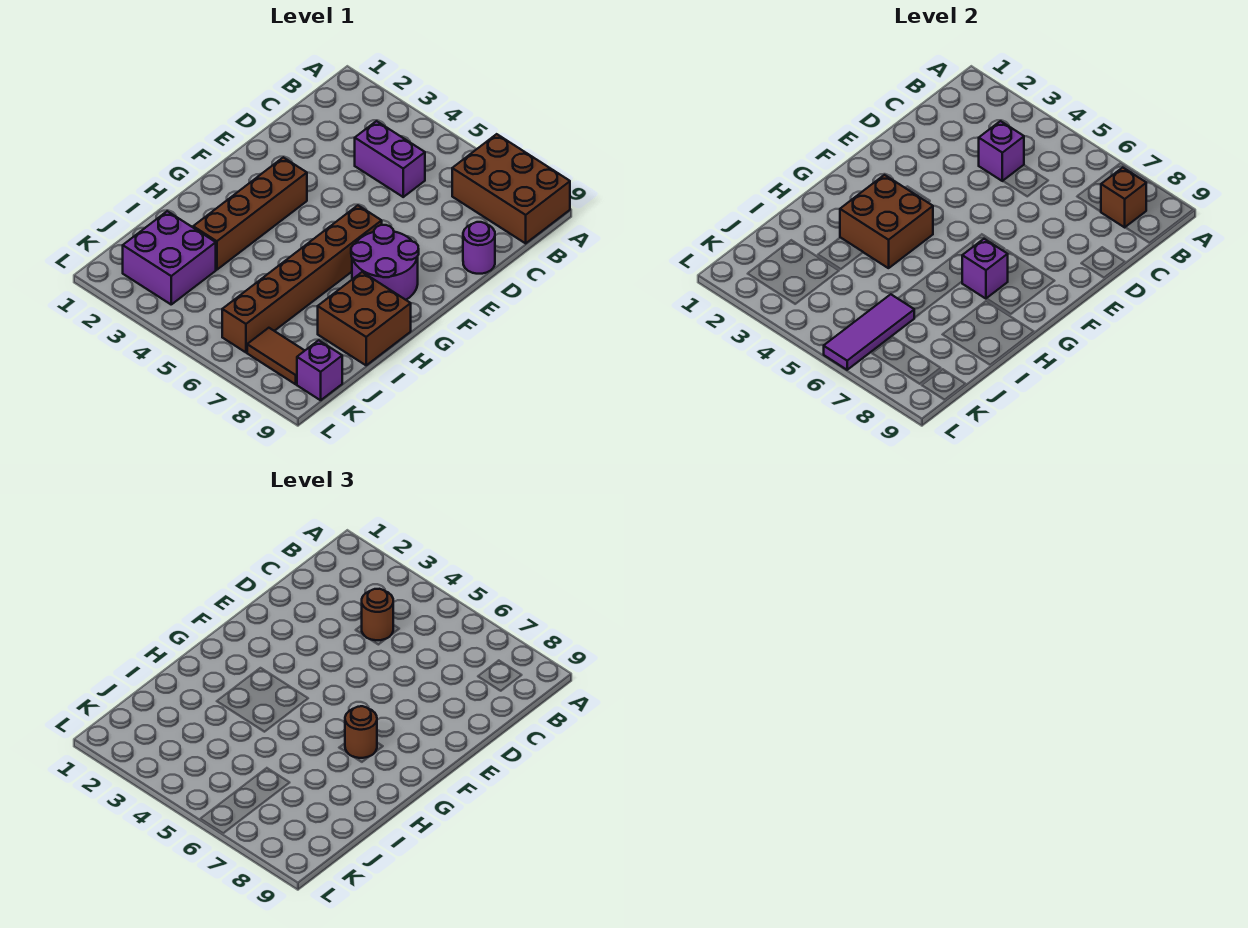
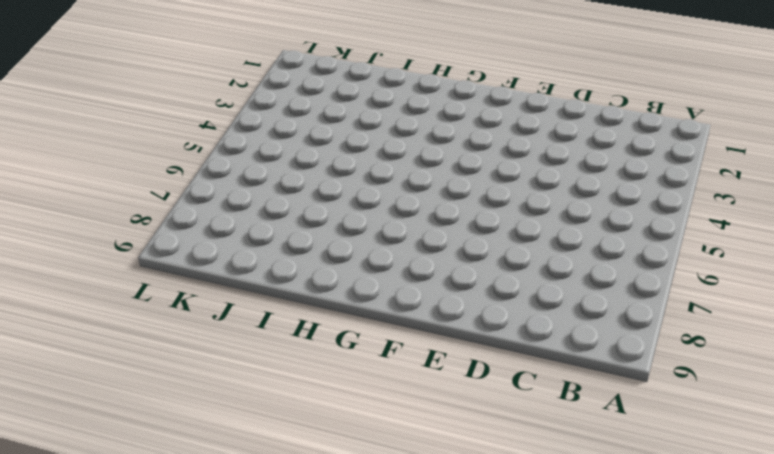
none -> brown brick A7:B9 level 1
none -> purple brick C4:C5 level 1
none -> purple round brick D9 level 1

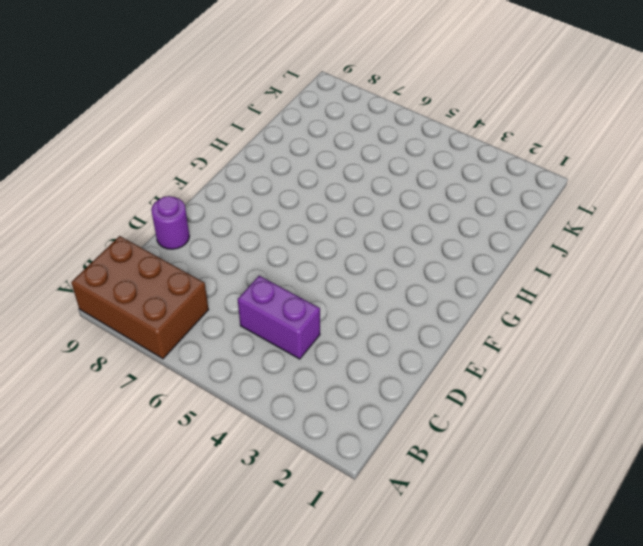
none -> brown brick F3:I3 level 1
none -> brown brick F6:K6 level 1
none -> purple round brick F7:G8 level 1

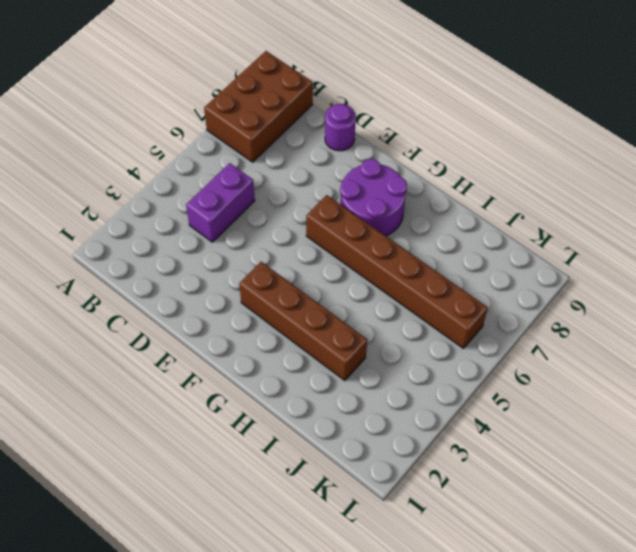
none -> brown brick H8:I9 level 1
none -> purple brick J2:K3 level 1
none -> brown tile K7:K8 level 1

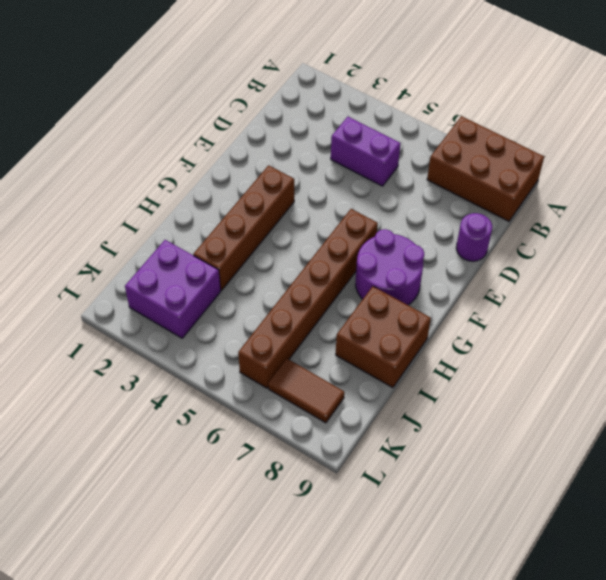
none -> purple brick K9 level 1
none -> brown brick B8 level 2
none -> purple brick C4 level 2

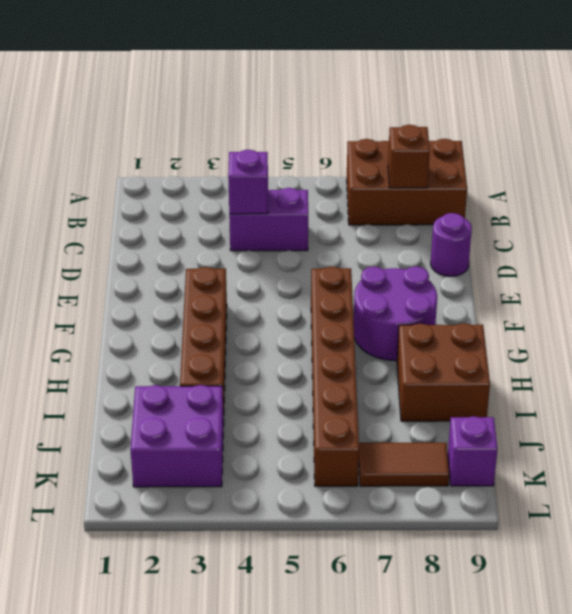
none -> brown brick G3:H4 level 2
none -> purple brick G7 level 2
none -> purple tile J6:L6 level 2

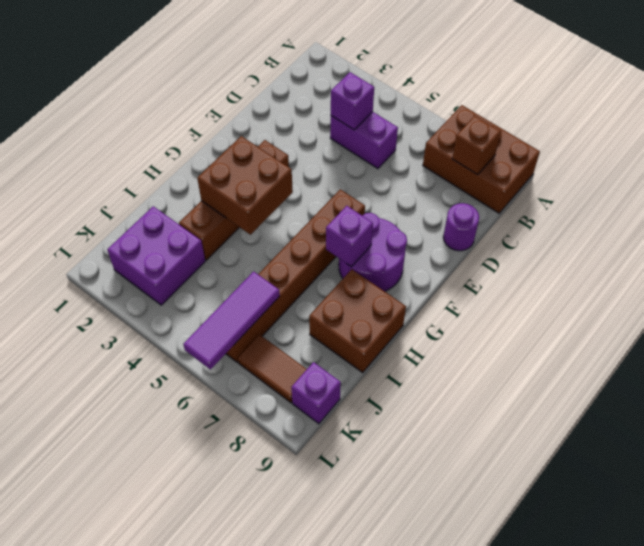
none -> brown round brick C4 level 3
none -> brown round brick G7 level 3

